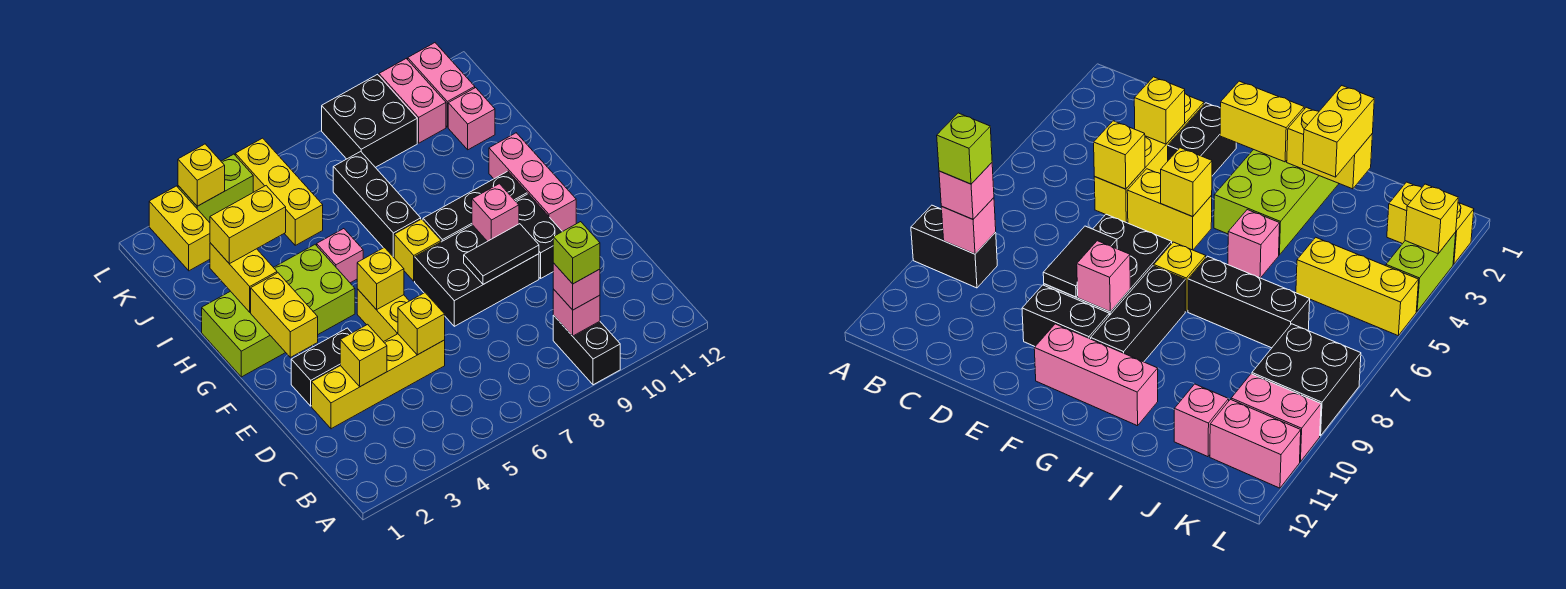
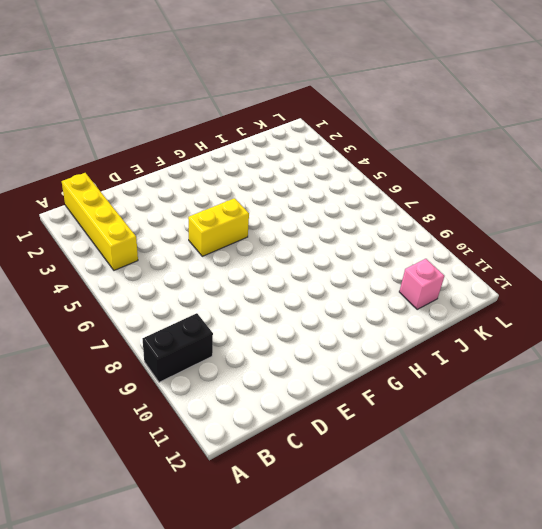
yellow brick B1:B4 level 1 -> yellow brick D2:D5 level 1
none -> black brick E2:E3 level 1
none -> black brick E7:F9 level 1
none -> black brick E10:F10 level 1
none -> pink brick F11:H11 level 1

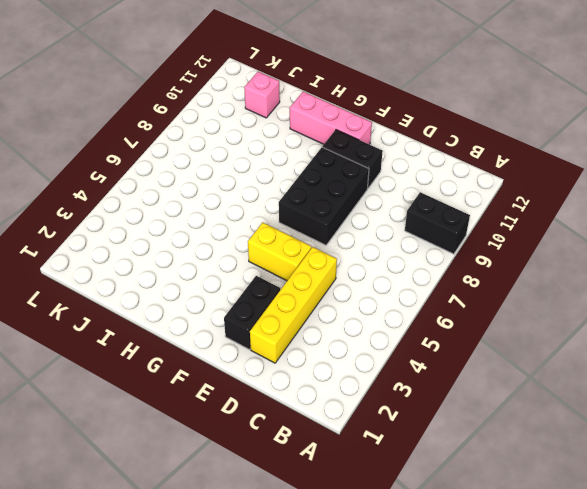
none -> lime brick G1:H4 level 1
none -> yellow brick G7 level 1
none -> black brick G8:G10 level 1
none -> pink brick H5 level 1

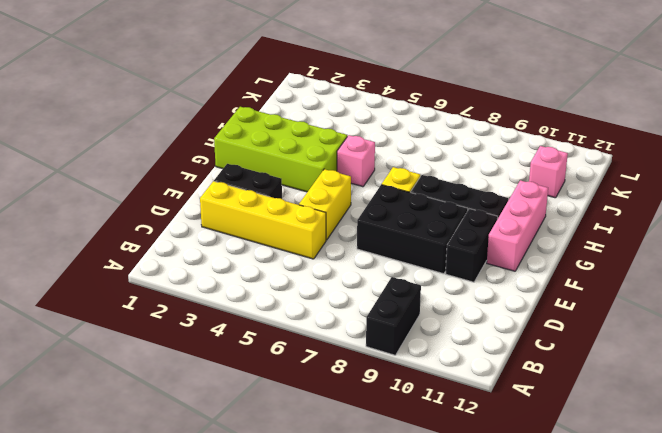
none -> black brick H7:J7 level 1
none -> yellow brick J5:L5 level 1
none -> yellow brick K2:L2 level 1
none -> black brick K8:L9 level 1

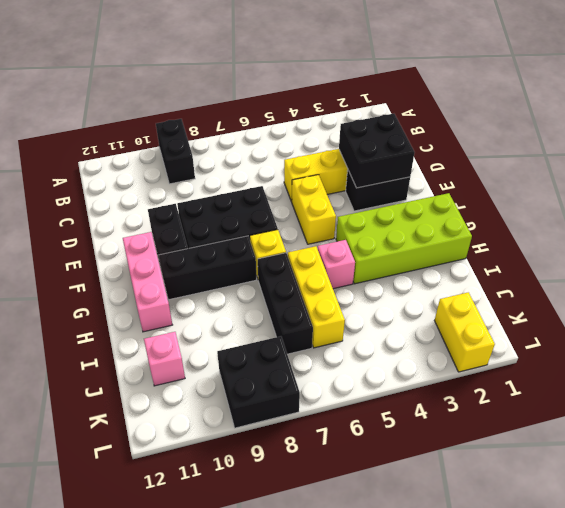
black brick D2:E3 level 2 -> yellow brick D3 level 2
yellow brick H6:J6 level 1 -> yellow brick J5:L5 level 1
none -> pink brick K10:L10 level 1
none -> pink brick K11:L11 level 1
none -> lime brick L3:L4 level 1
none -> pink brick B9 level 2

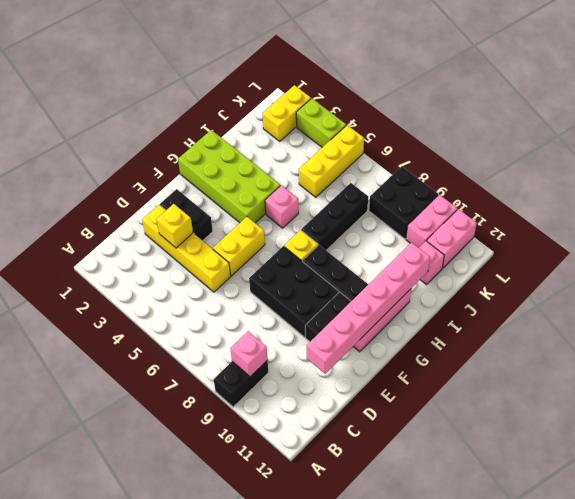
pink brick D11:I11 level 2 -> none
none -> yellow brick D5 level 2
none -> black tile E8:E9 level 2
none -> yellow brick F2:G2 level 2
none -> yellow brick F5 level 2

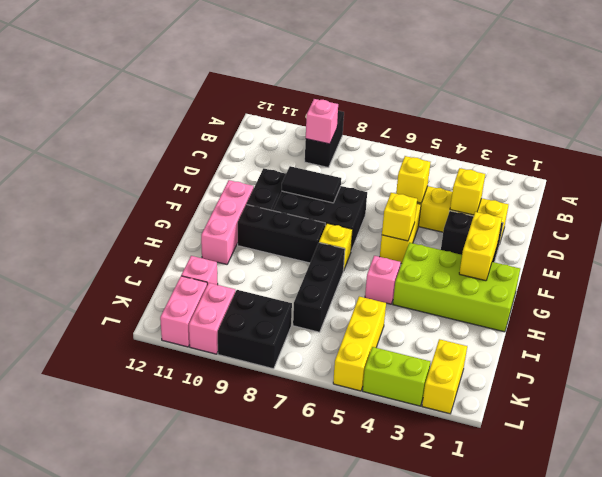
none -> pink brick F9 level 2
none -> yellow brick H2:I2 level 2
none -> yellow brick L3 level 2
none -> pink brick B9 level 3

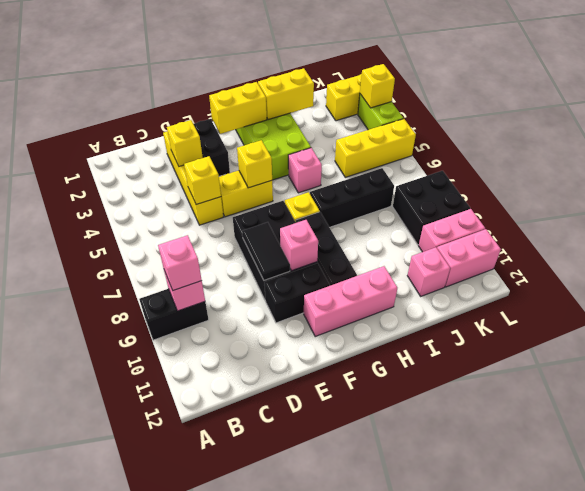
none -> yellow brick I2:I3 level 3
none -> lime brick B9 level 4

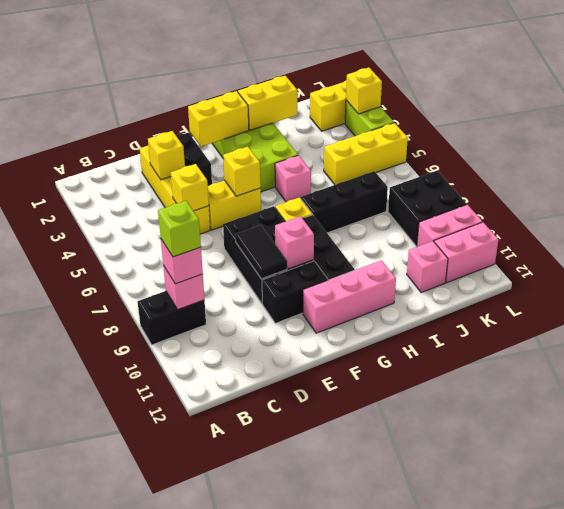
none -> yellow brick I2:I3 level 3

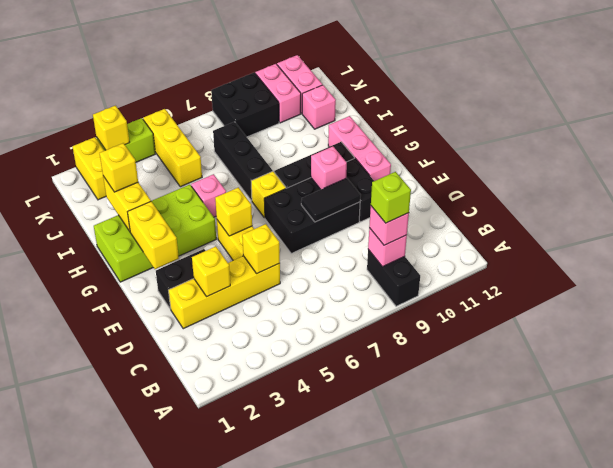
yellow brick I2 level 3 -> yellow brick I2:I3 level 3

